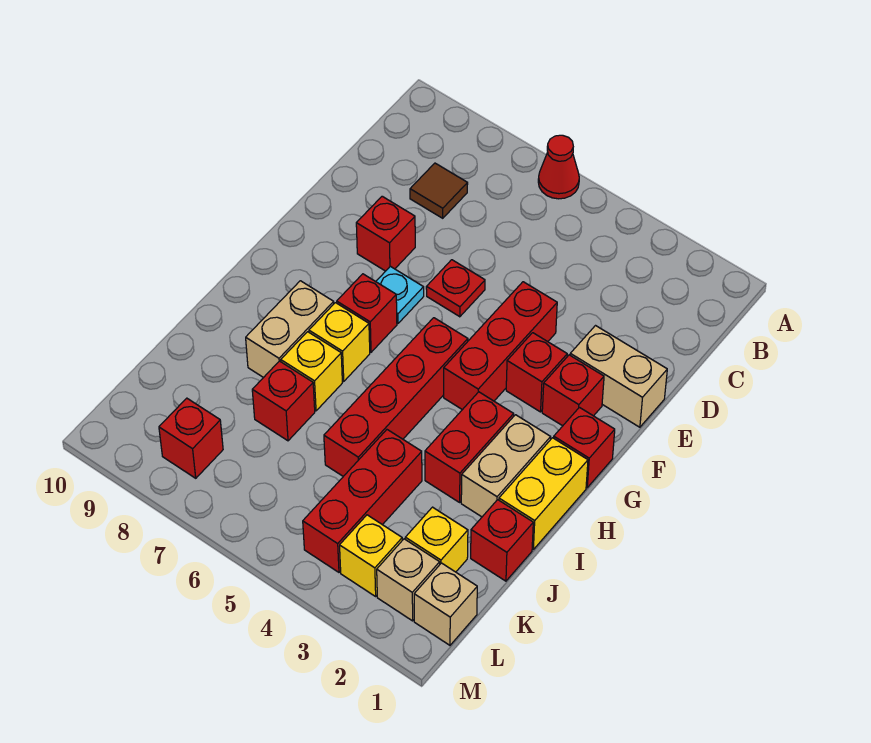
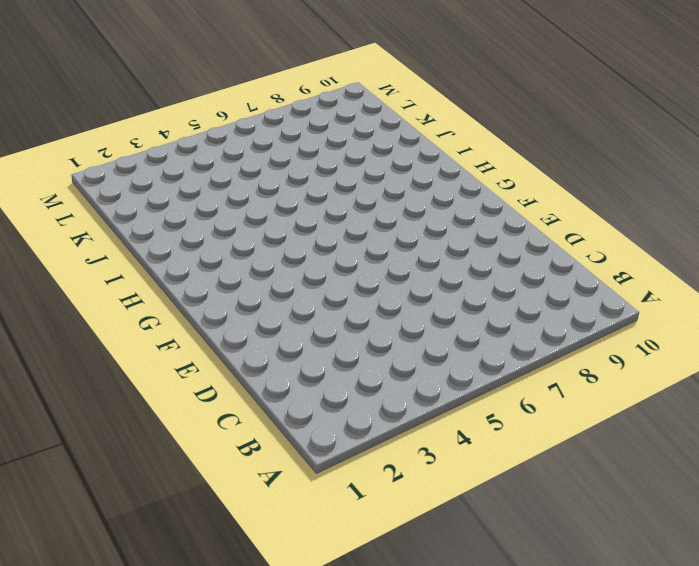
none -> red cone A6 level 1
none -> brown tile C8 level 1
none -> tan brick E1:E2 level 1

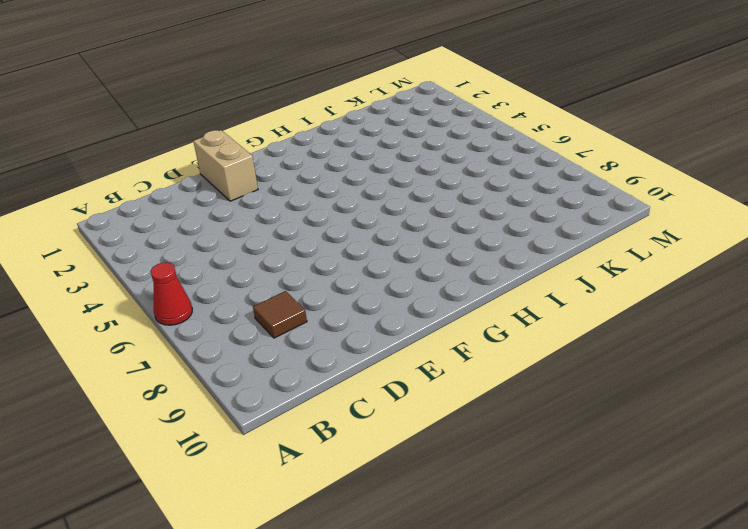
none -> red brick E4:G4 level 1
none -> red plate E6 level 1
none -> red brick E8 level 1

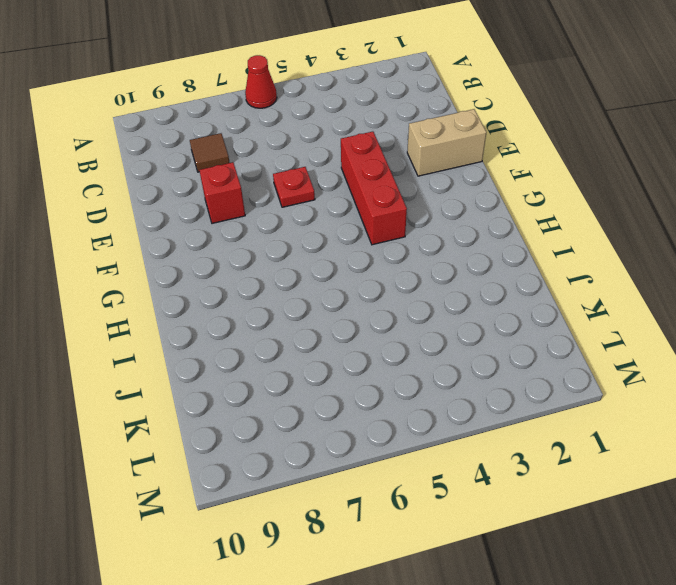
none -> red brick F2 level 1
none -> red brick F3 level 1
none -> cyan plate F7 level 1

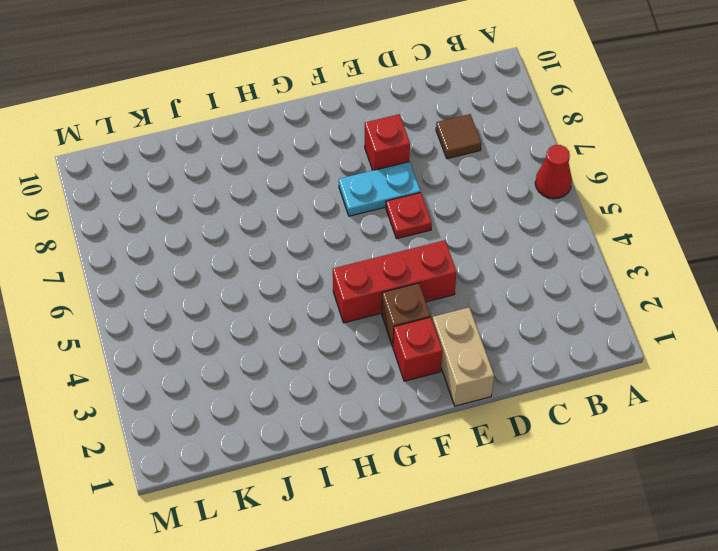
cyan plate E7:F7 level 1 -> cyan plate F7 level 1
brown brick F3 level 1 -> red brick F3 level 1
none -> red brick G1 level 1
none -> red brick G5:J5 level 1
none -> red brick G7 level 1

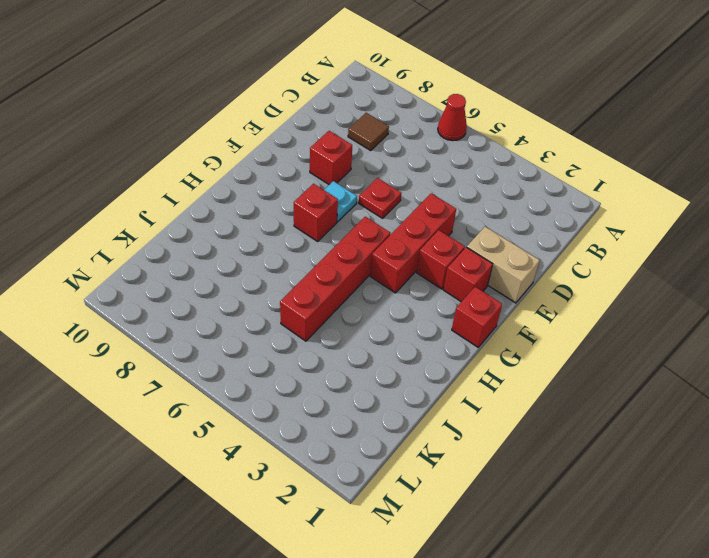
none -> yellow brick H1:I1 level 1
none -> tan brick H2:I2 level 1
none -> red brick H3:I3 level 1

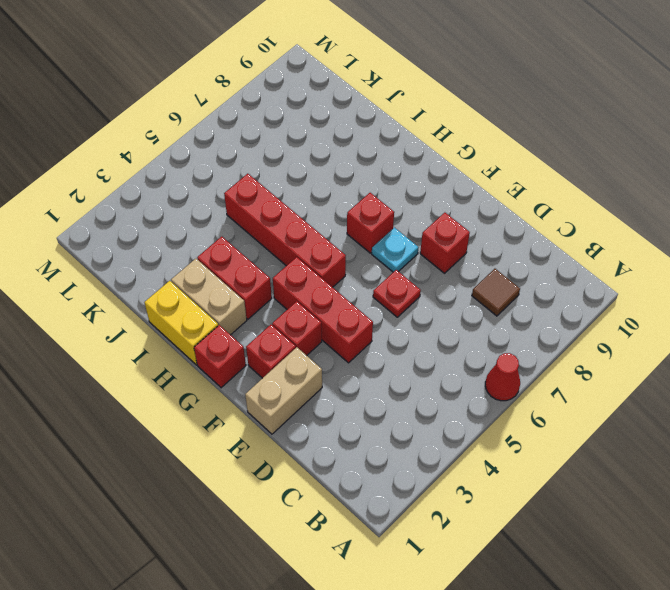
none -> yellow brick H7 level 1
none -> tan brick H8:I8 level 1
none -> yellow brick I7 level 1

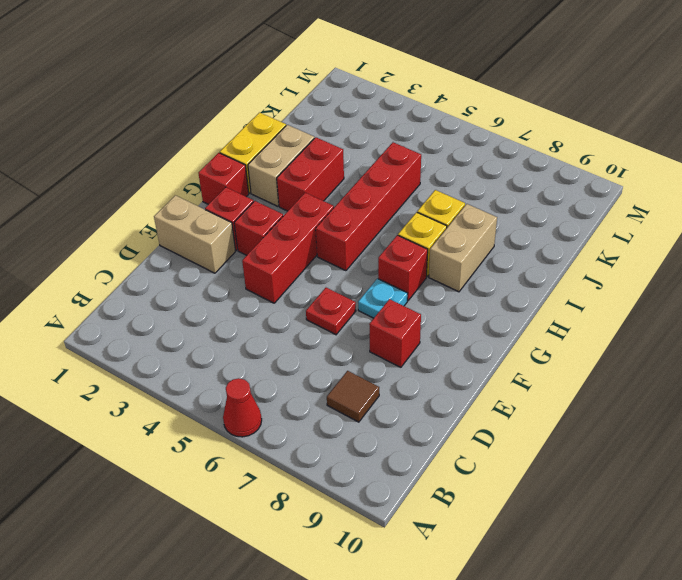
none -> red brick J1 level 1
none -> red brick J4:L4 level 1
none -> red brick J7 level 1

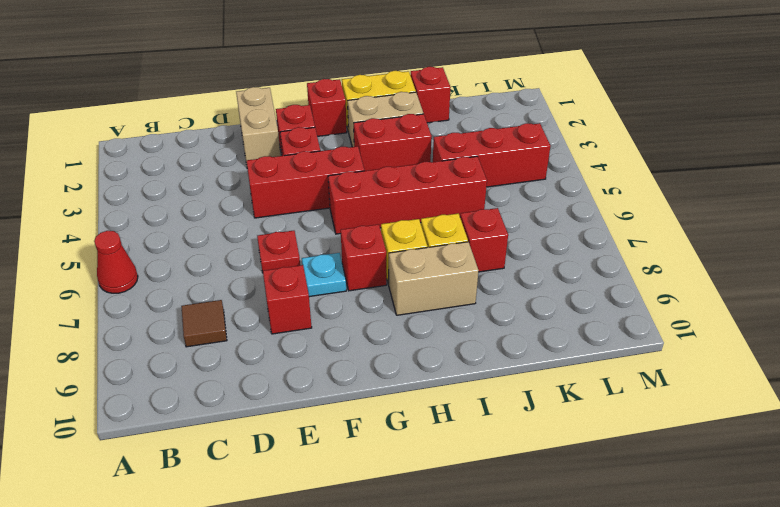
none -> yellow brick K2 level 1
none -> tan brick L1 level 1
none -> tan brick L2 level 1

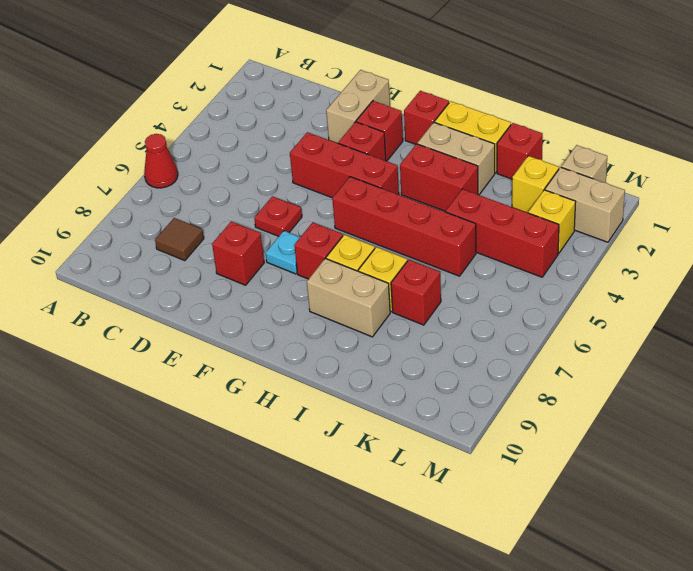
tan brick L2:M2 level 1 -> tan brick L2 level 1
none -> red brick L8 level 1

